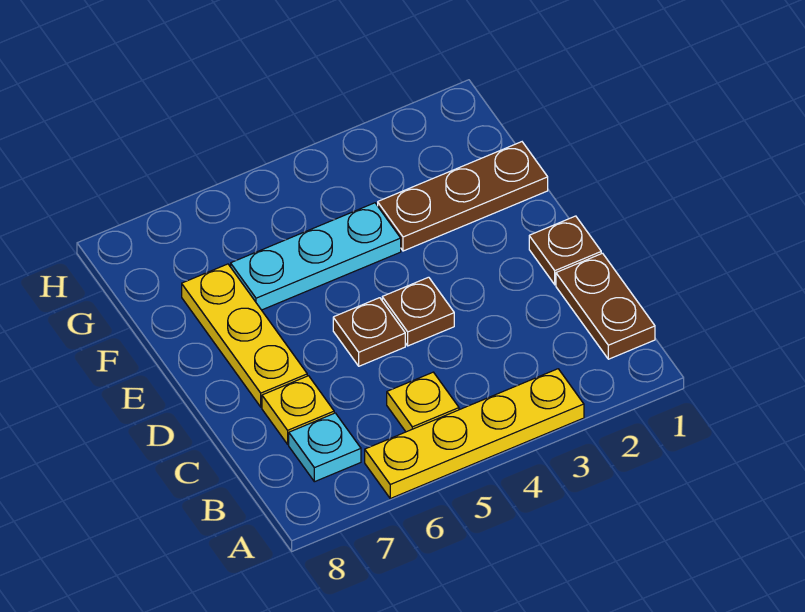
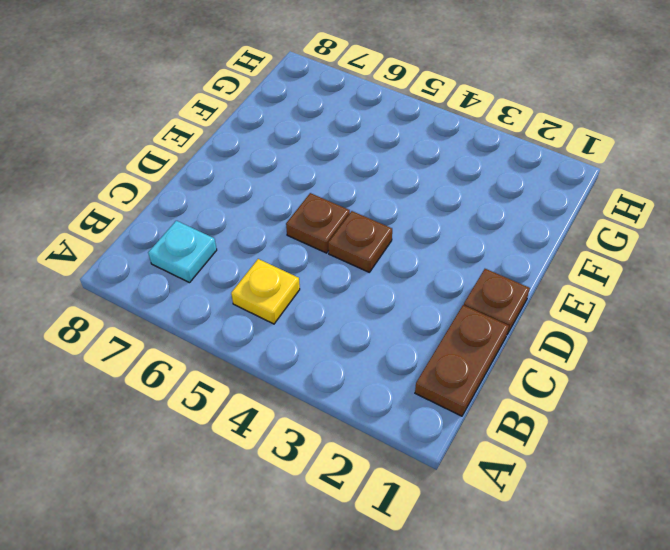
none -> yellow plate A3:A6 level 1
none -> yellow plate C7 level 1

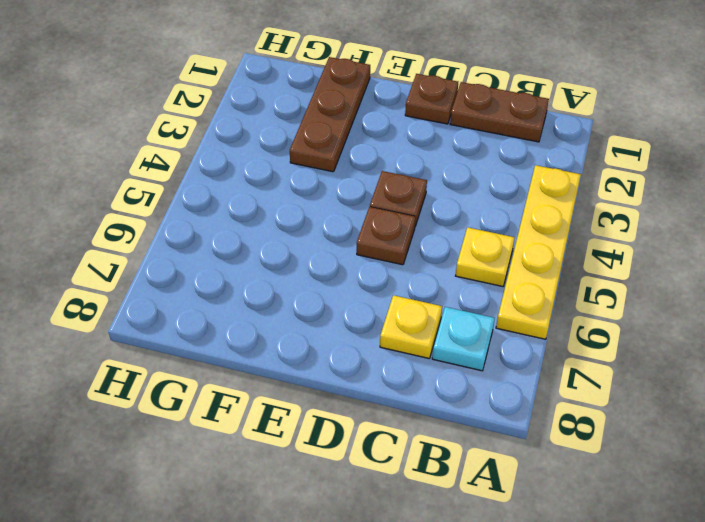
none -> yellow plate D7:F7 level 1
none -> cyan plate F4:F6 level 1

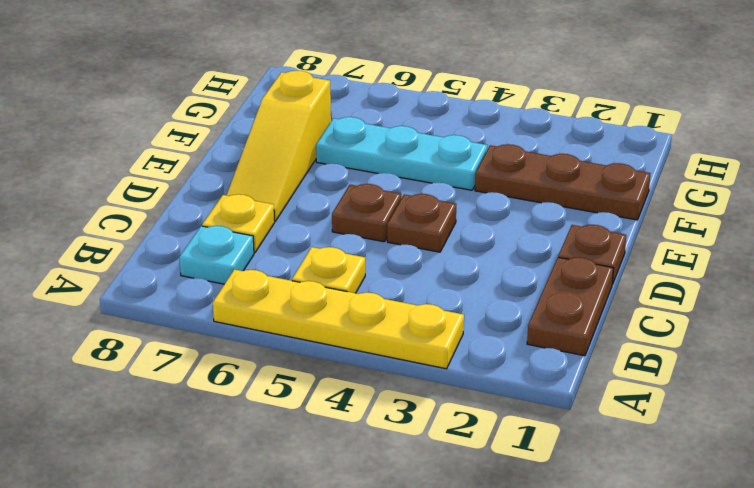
yellow slope D7:F7 level 1 top F -> yellow plate D7:F7 level 1

